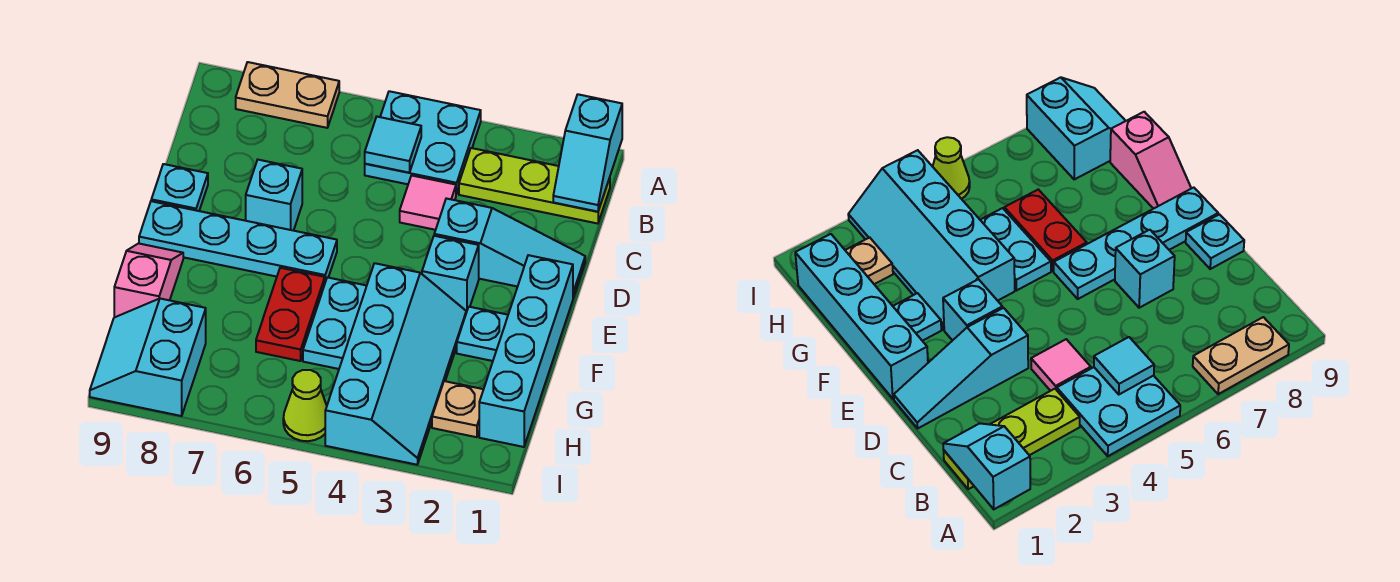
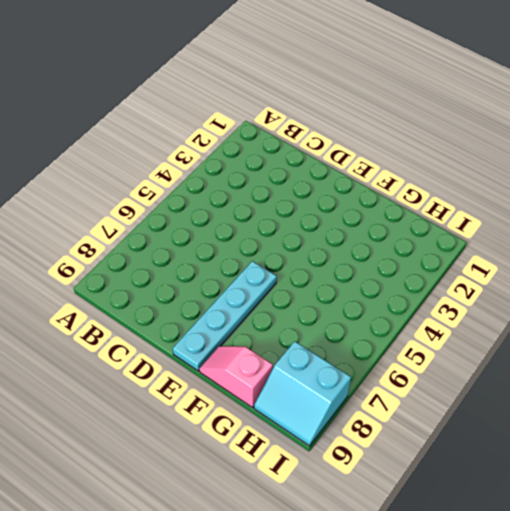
none -> cyan plate A4:B5 level 1
none -> tan plate A7:A8 level 1
none -> lime plate B1:B3 level 1

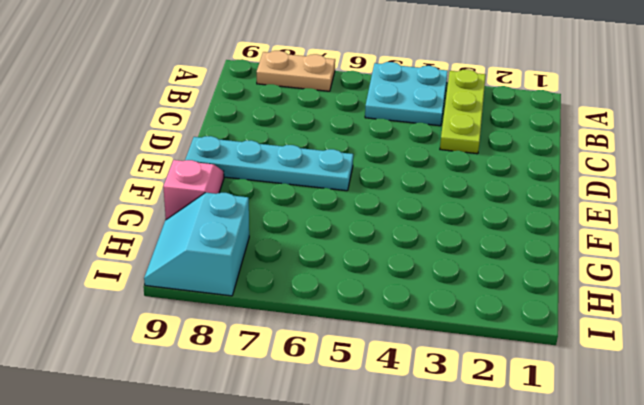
lime plate A3:C3 level 1 -> lime plate B1:B3 level 1
none -> pink tile C4 level 1
none -> cyan slope D1:D3 level 1 top 3
none -> cyan brick D7 level 1

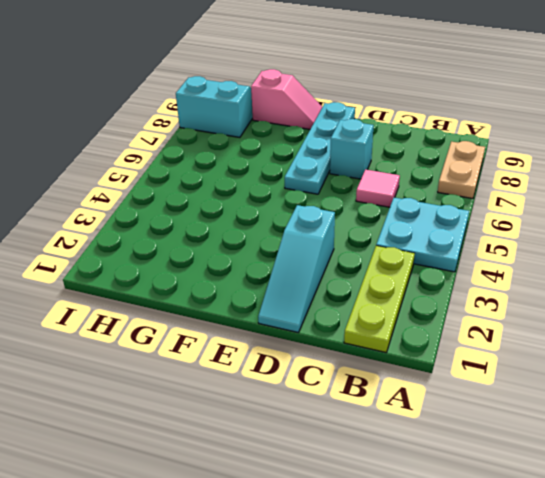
pink tile C6 level 1 -> pink tile C4 level 1
none -> cyan plate D9 level 1
none -> cyan brick E1:H1 level 1
none -> cyan brick E3 level 1

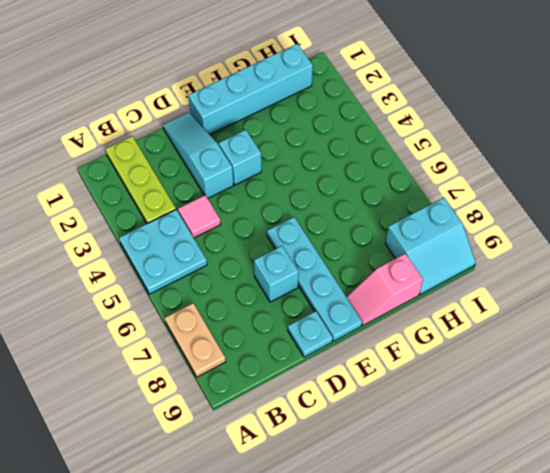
none -> cyan plate F2 level 1
none -> cyan slope F3:I4 level 1 top 4
none -> cyan plate F5:G5 level 1

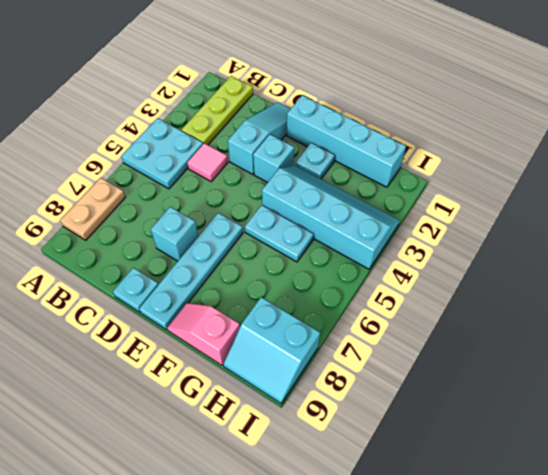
none -> red plate F6:G6 level 1
none -> tan plate H2 level 1
none -> lime cone I5 level 1

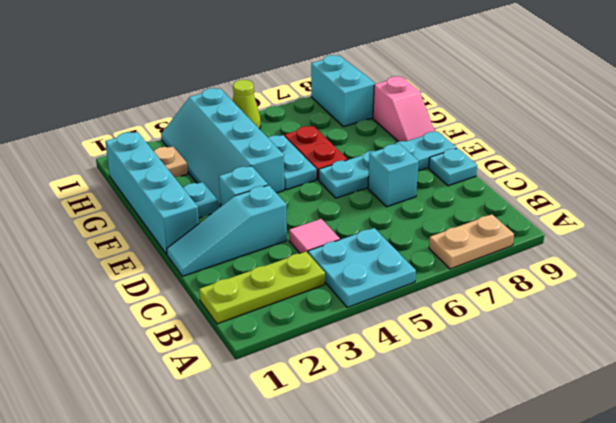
none -> cyan slope A1:B1 level 2 top A
none -> cyan tile B5 level 2

